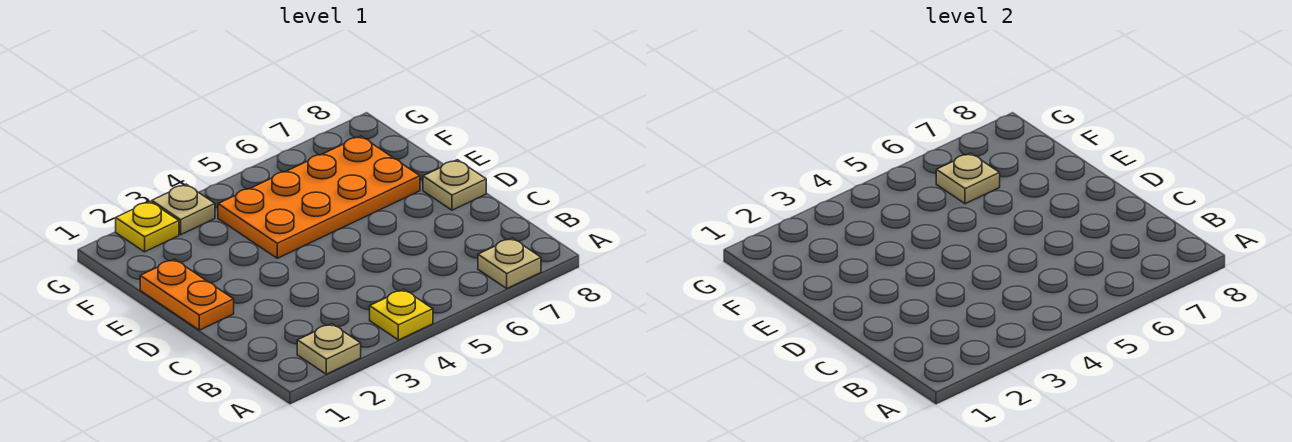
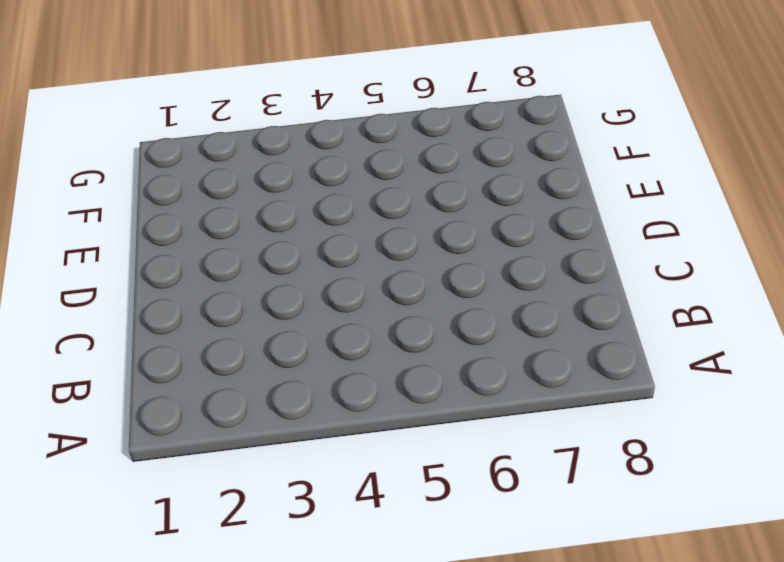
none -> tan plate A2 level 1
none -> yellow plate A4 level 1

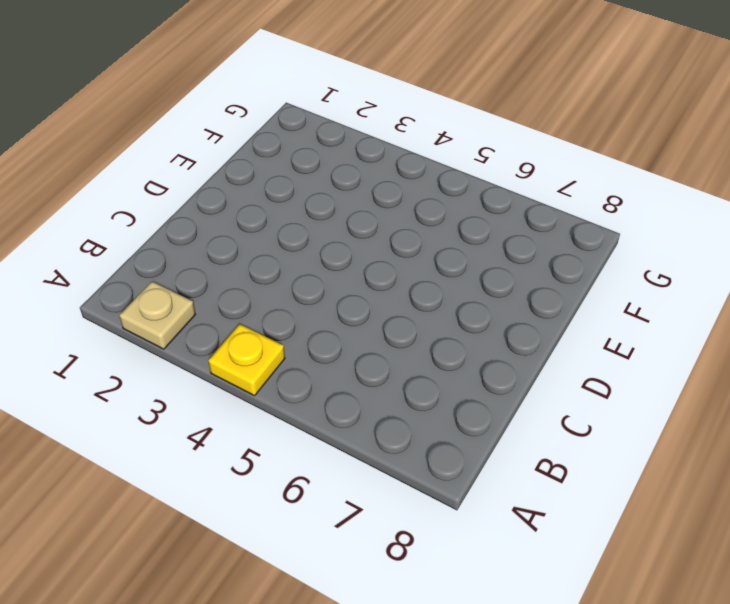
none -> tan plate A7 level 1
none -> orange plate D1:E1 level 1

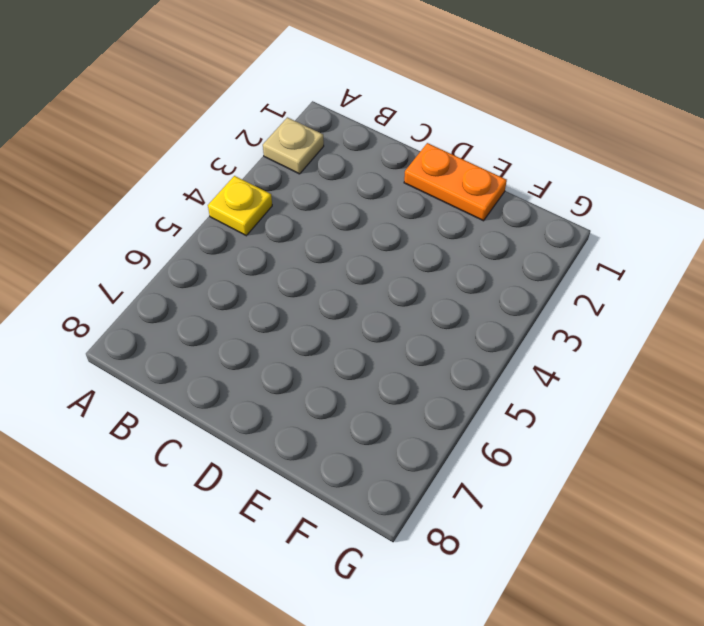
none -> tan plate A7 level 1
none -> tan plate D8 level 1

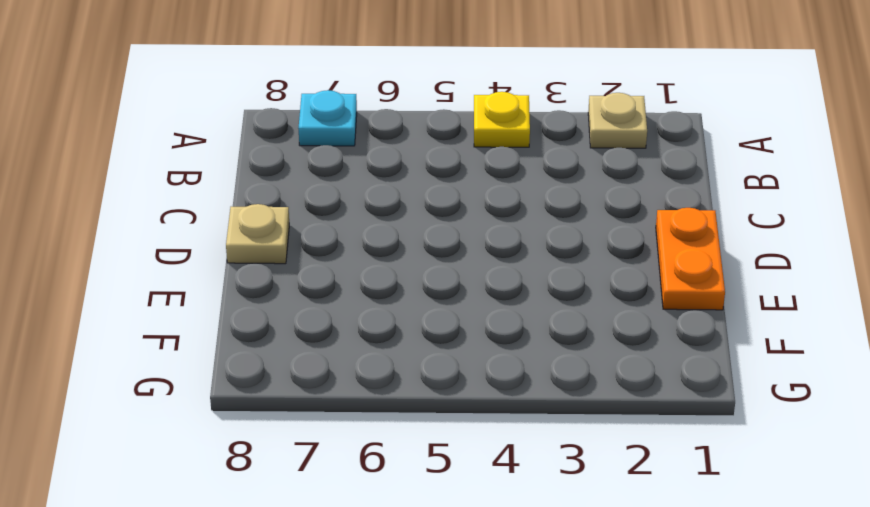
cyan plate A7 level 1 -> tan plate A7 level 1
none -> orange plate E4:F7 level 1
none -> yellow plate G2 level 1

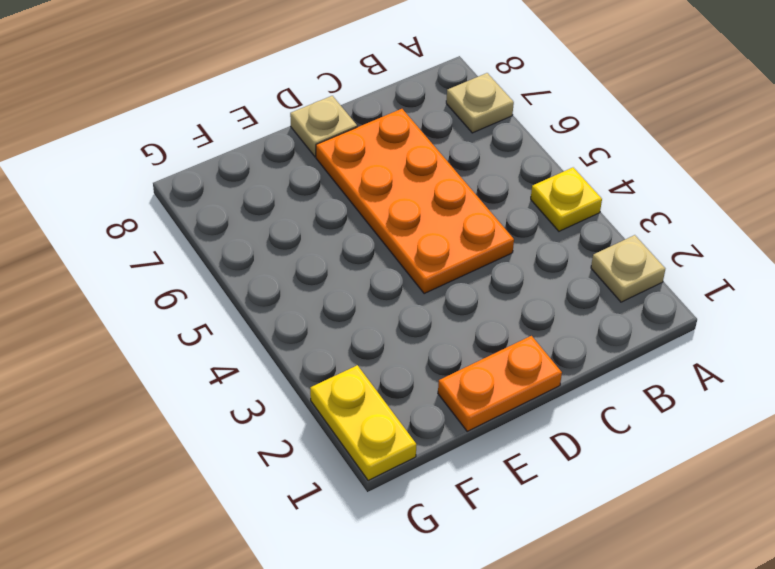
orange plate C4:D7 level 1 -> orange plate E4:F7 level 1
yellow plate G1:G2 level 1 -> yellow plate G2 level 1
none -> tan plate G3 level 1
none -> tan plate F6 level 2

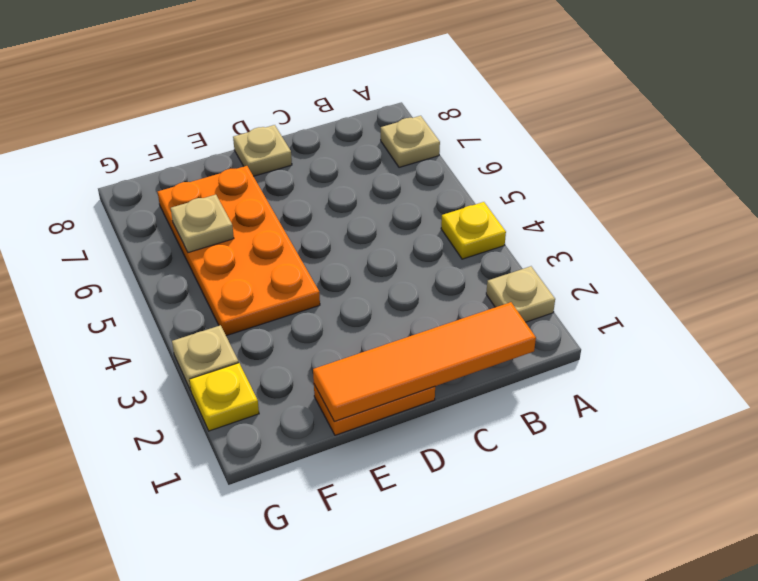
orange tile B1:E1 level 2 -> none

